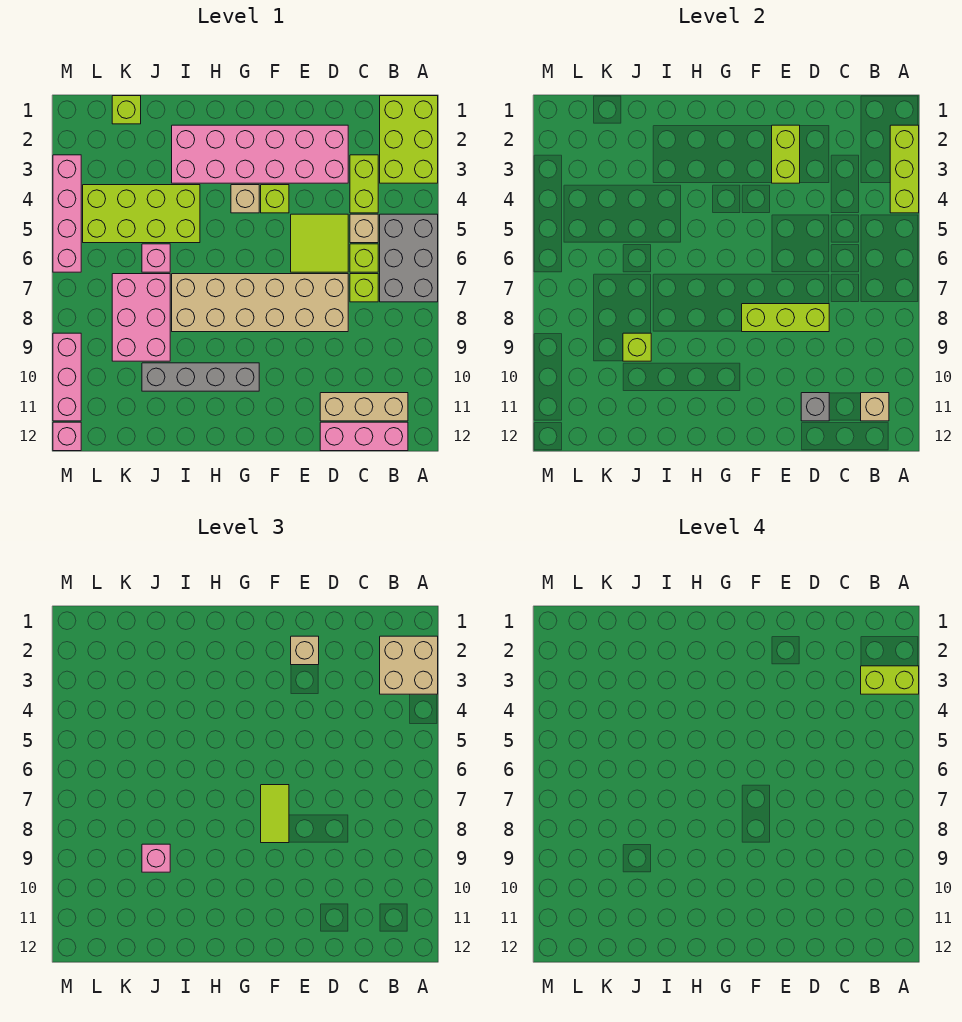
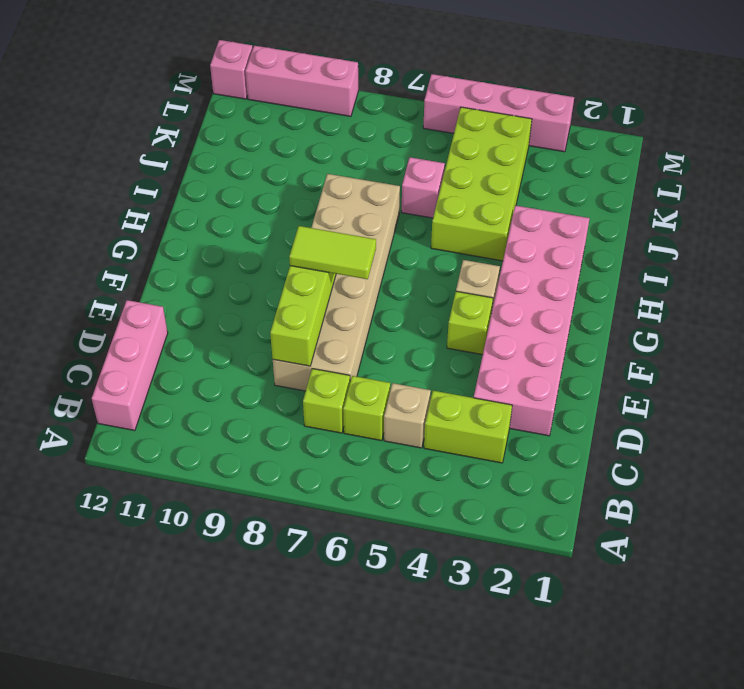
none -> lime brick A1:B3 level 1
none -> grey brick A5:B7 level 1
none -> tan brick B11:D11 level 1
none -> lime tile D5:E6 level 1

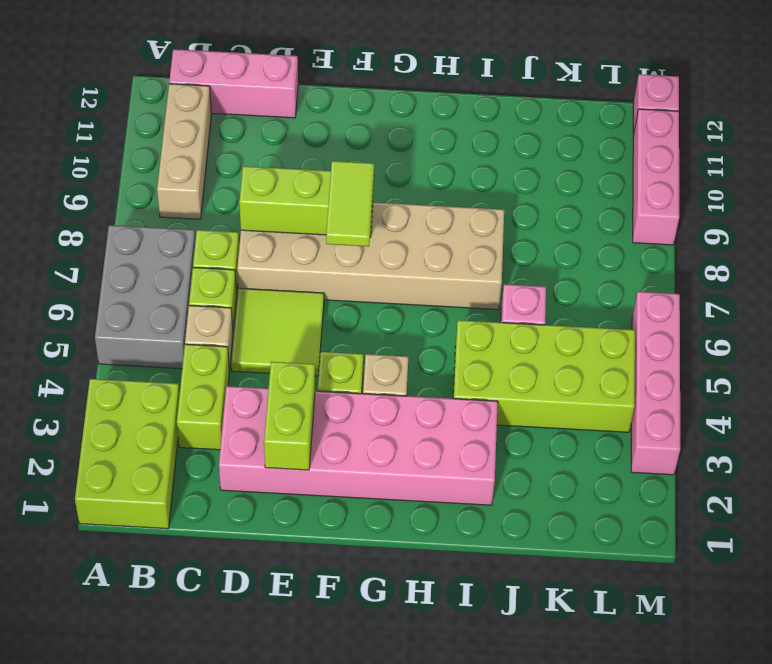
tan brick B9:B11 level 1 -> tan brick B11:D11 level 1
none -> grey brick G10:J10 level 1
none -> pink brick J7:K9 level 1
none -> lime brick K1 level 1
none -> lime brick A2:A4 level 2

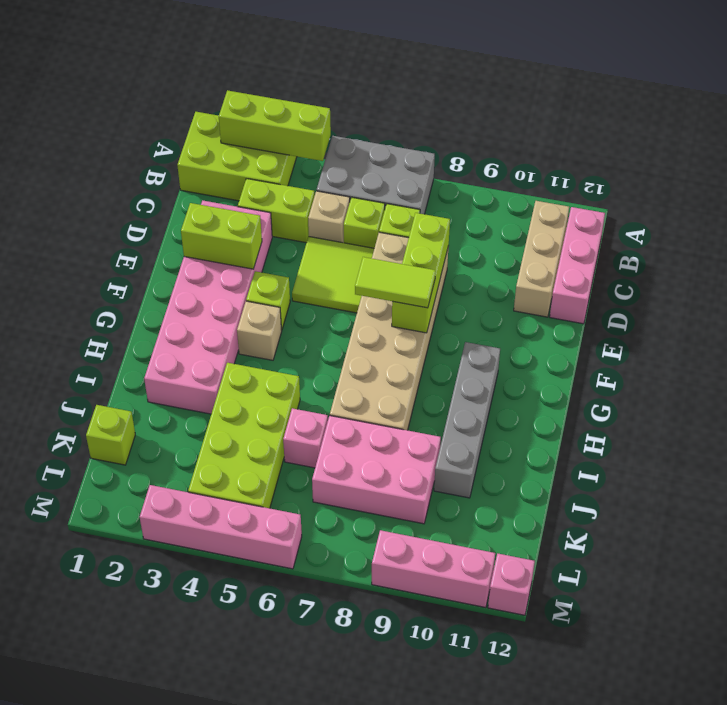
none -> tan brick B11 level 2
none -> grey brick D11 level 2
none -> lime brick J9 level 2
none -> tan brick A2:B3 level 3

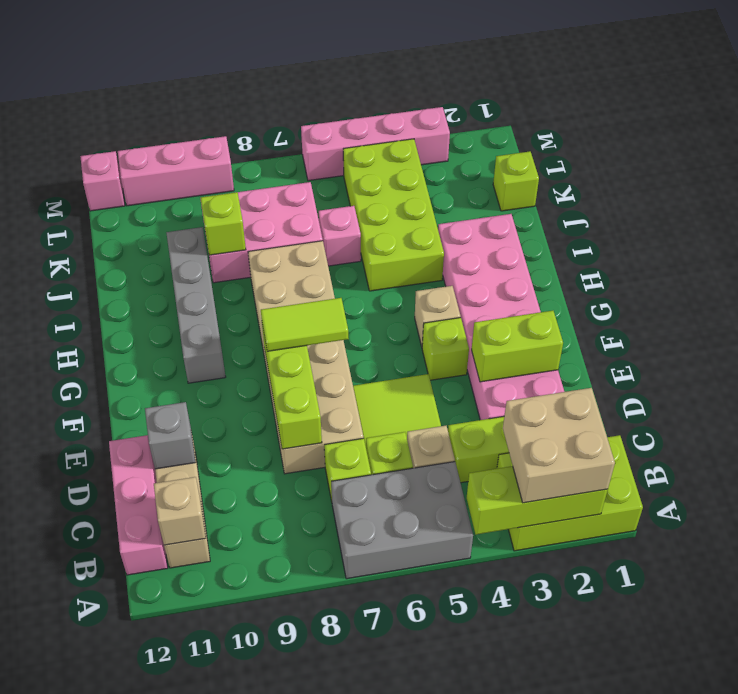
none -> tan brick E2 level 3
none -> pink brick J9 level 3
none -> lime brick A3:B3 level 4

